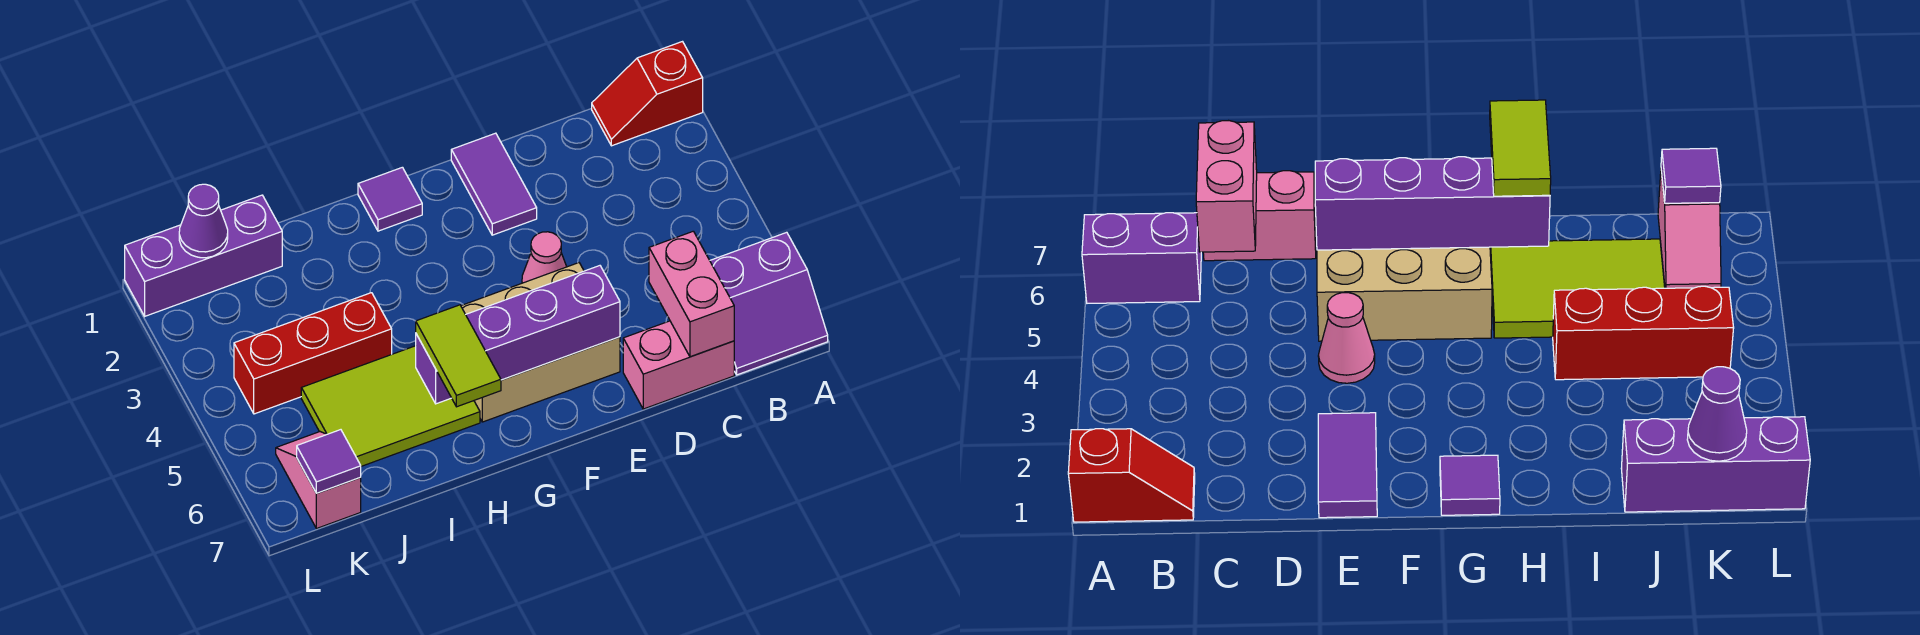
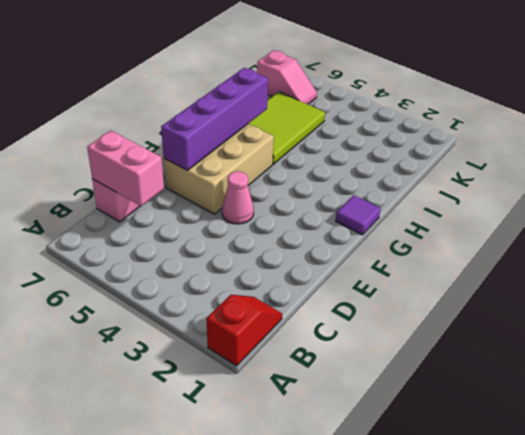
none -> purple slope A6:B7 level 1 top 6
none -> purple tile E1:E2 level 1
none -> red brick I4:K4 level 1

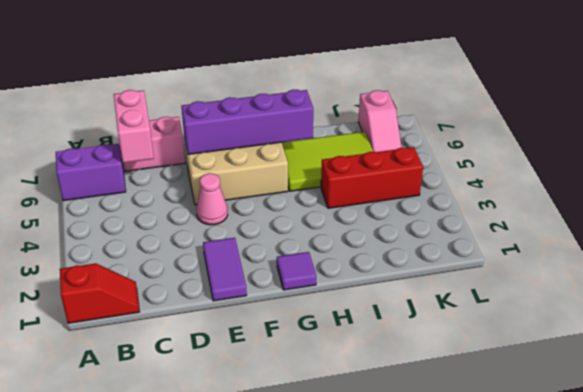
none -> purple brick J1:L1 level 1
none -> purple cone K1 level 2
none -> purple tile K7 level 2

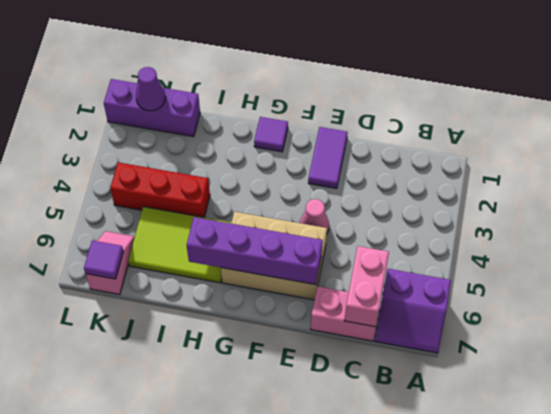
none -> red slope A1:B1 level 1 top A
none -> lime tile H6:H7 level 3

